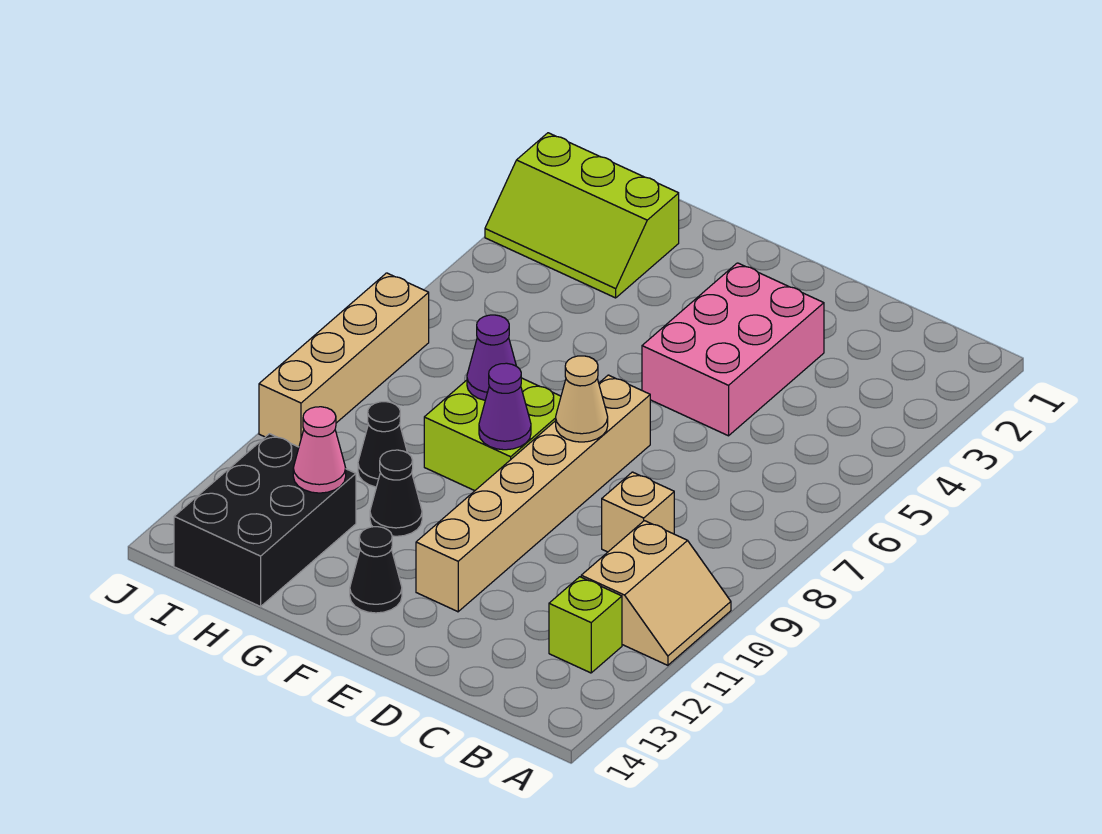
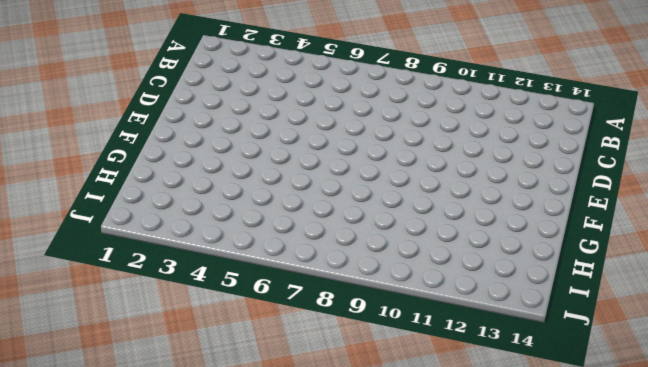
none -> tan slope A10:B11 level 1 top B
none -> lime brick B12 level 1
none -> tan brick C9 level 1

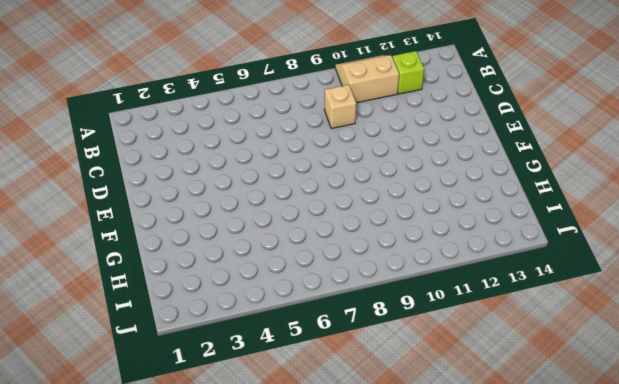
none -> pink brick D3:E5 level 1
none -> tan brick E7:E12 level 1
none -> lime brick F8:G9 level 1

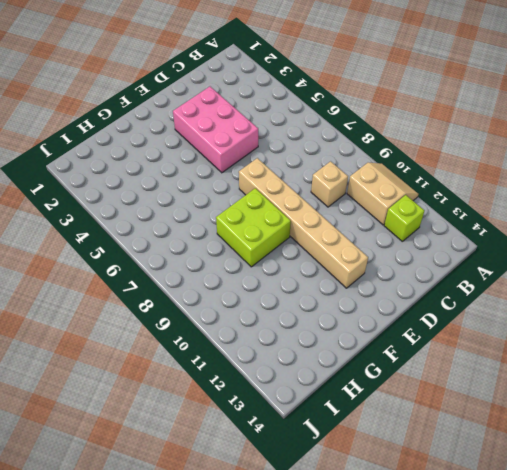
none -> black cone F13 level 1
none -> black cone G11 level 1
none -> lime slope H2:J3 level 1 top 2

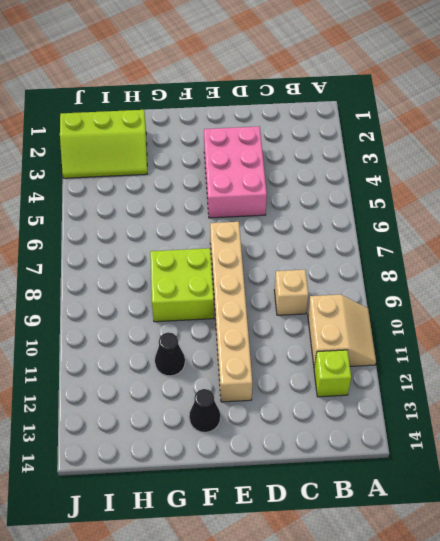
none -> black cone H10 level 1
none -> black brick H12:I14 level 1
none -> tan brick J7:J10 level 1

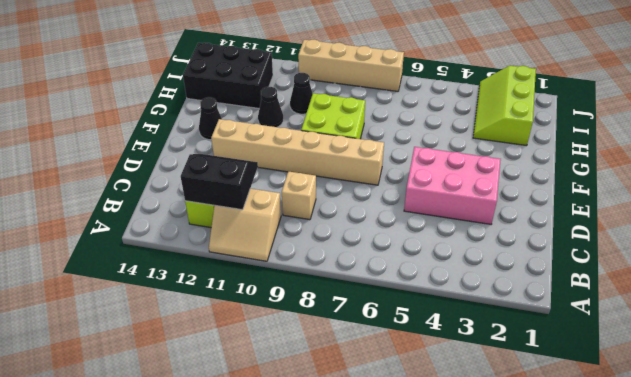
black slope B11:C12 level 2 top B -> none
none -> tan cone E8 level 2
none -> purple cone F9 level 2
none -> purple cone G8 level 2

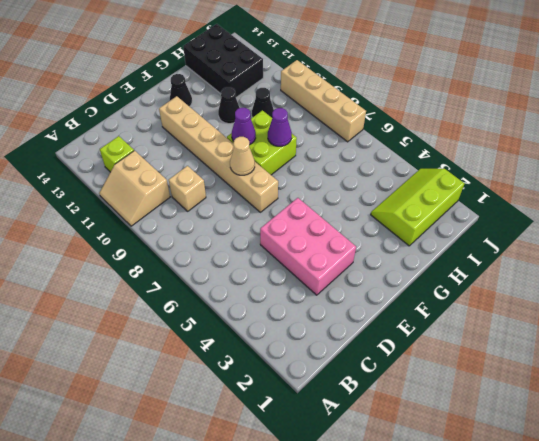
none -> pink cone H12 level 2

